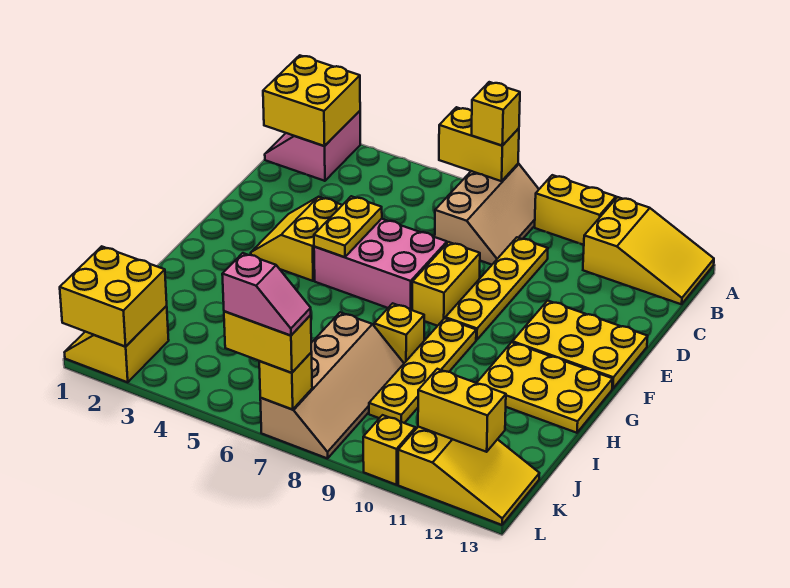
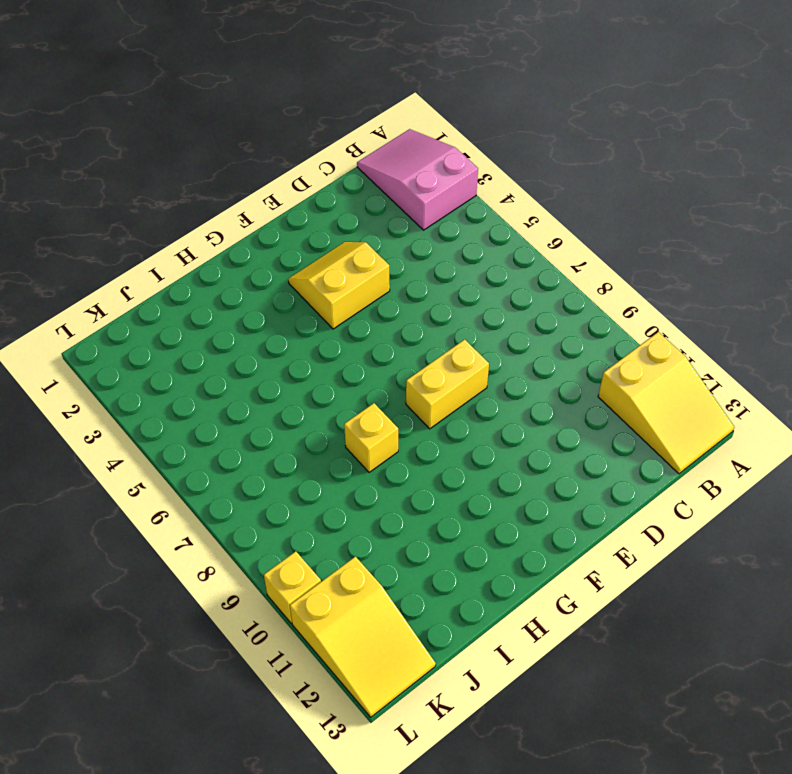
pink slope A1:B3 level 1 top 3 -> pink slope A1:B2 level 1 top 2
none -> tan slope A7:C8 level 1 top 7
none -> yellow brick A9:A10 level 1
none -> yellow plate C9:F9 level 1

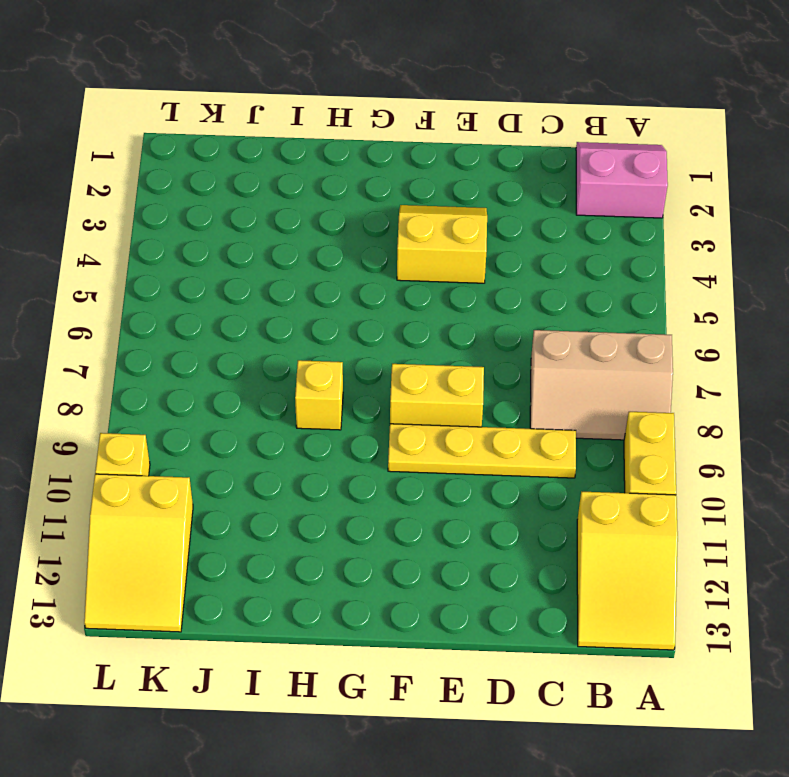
none -> pink brick E5:F7 level 1
none -> yellow plate E11:F13 level 1
none -> yellow plate G9:J9 level 1

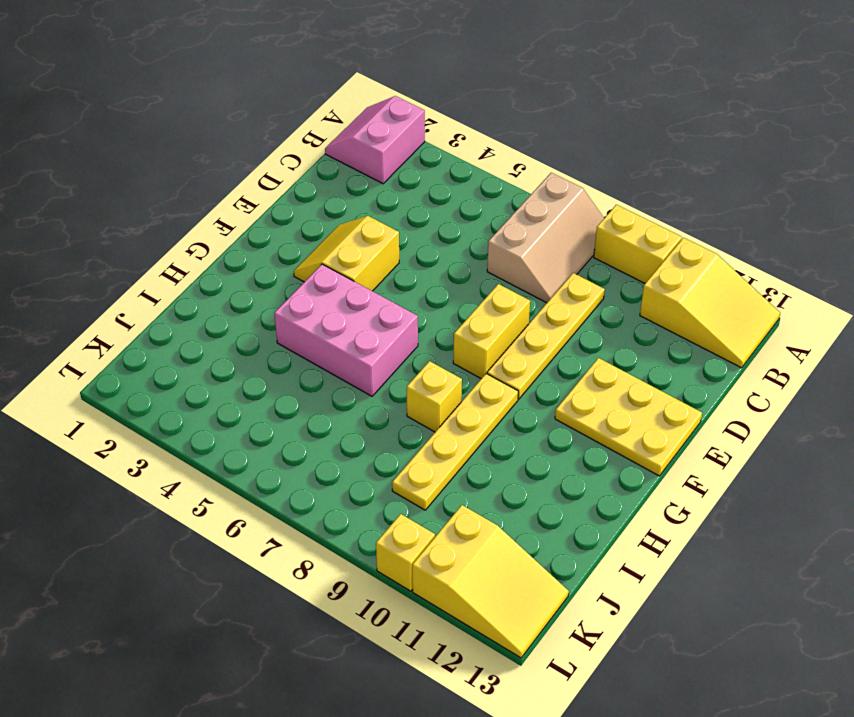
pink brick G4:H6 level 1 -> pink brick E5:F7 level 1
none -> yellow plate G11:H13 level 1
none -> tan slope I7:L8 level 1 top 7
none -> yellow slope K1:L2 level 1 top 2

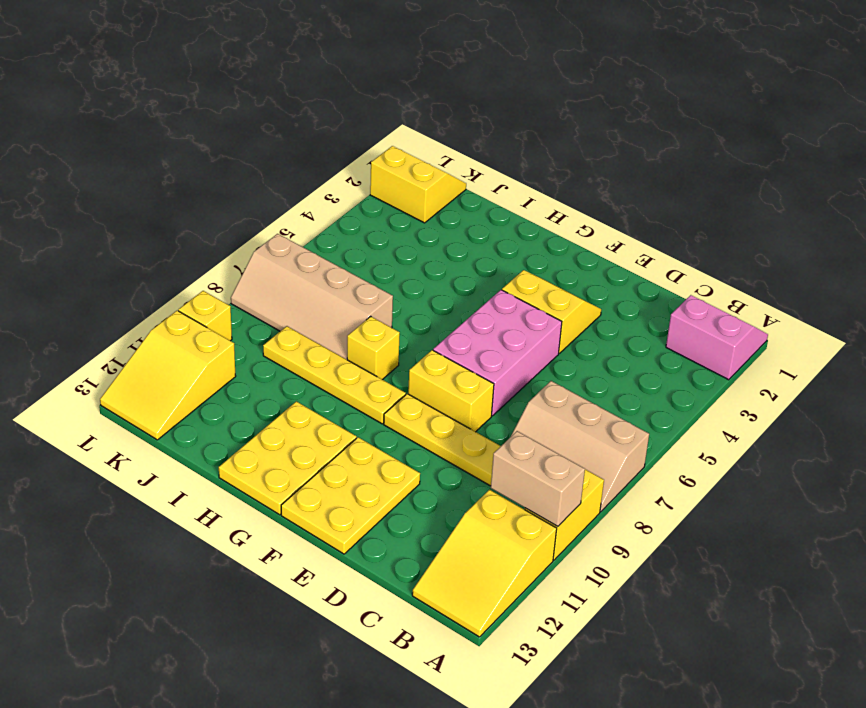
tan brick A10:B10 level 2 -> none
none -> yellow brick A1:B2 level 2
none -> yellow brick A6:A7 level 2
none -> yellow plate E5:F5 level 2

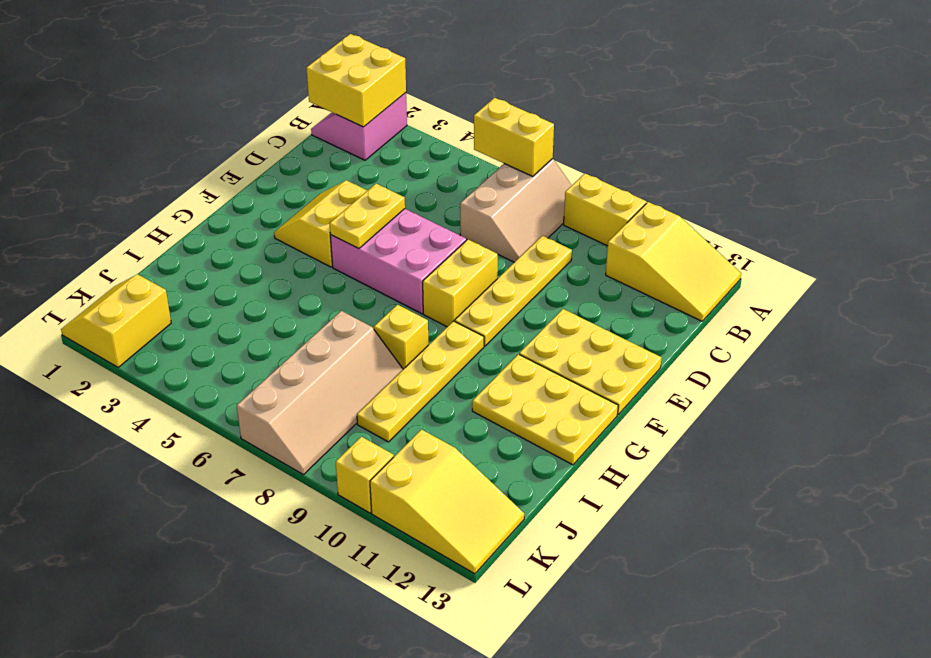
none -> yellow brick K1:L2 level 2
none -> yellow brick K11:K12 level 2
none -> yellow brick L7 level 2

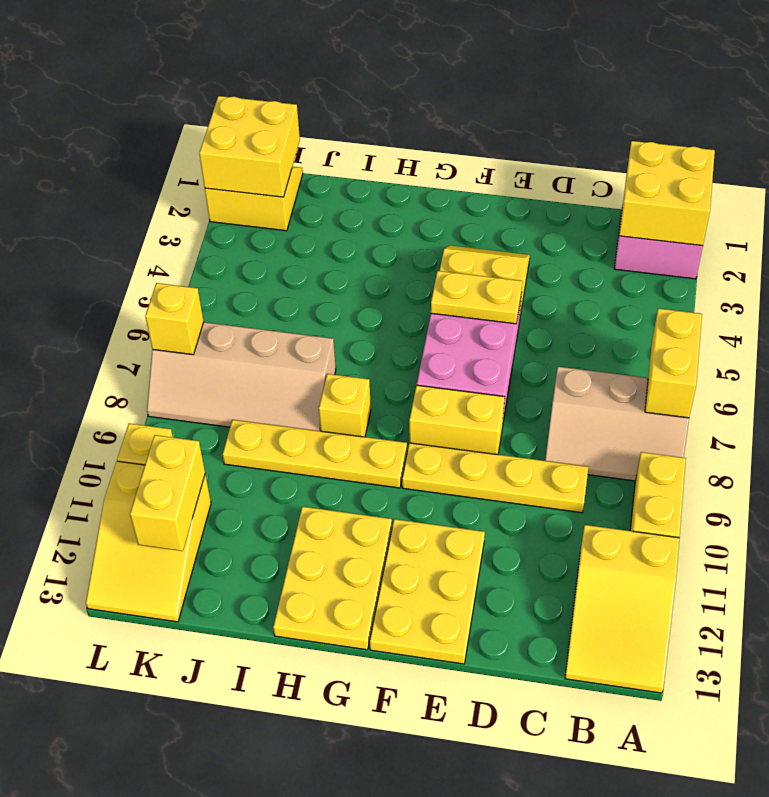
none -> yellow brick A7 level 3
none -> yellow brick L6:L7 level 3
none -> pink slope L6:L7 level 4 top 6

